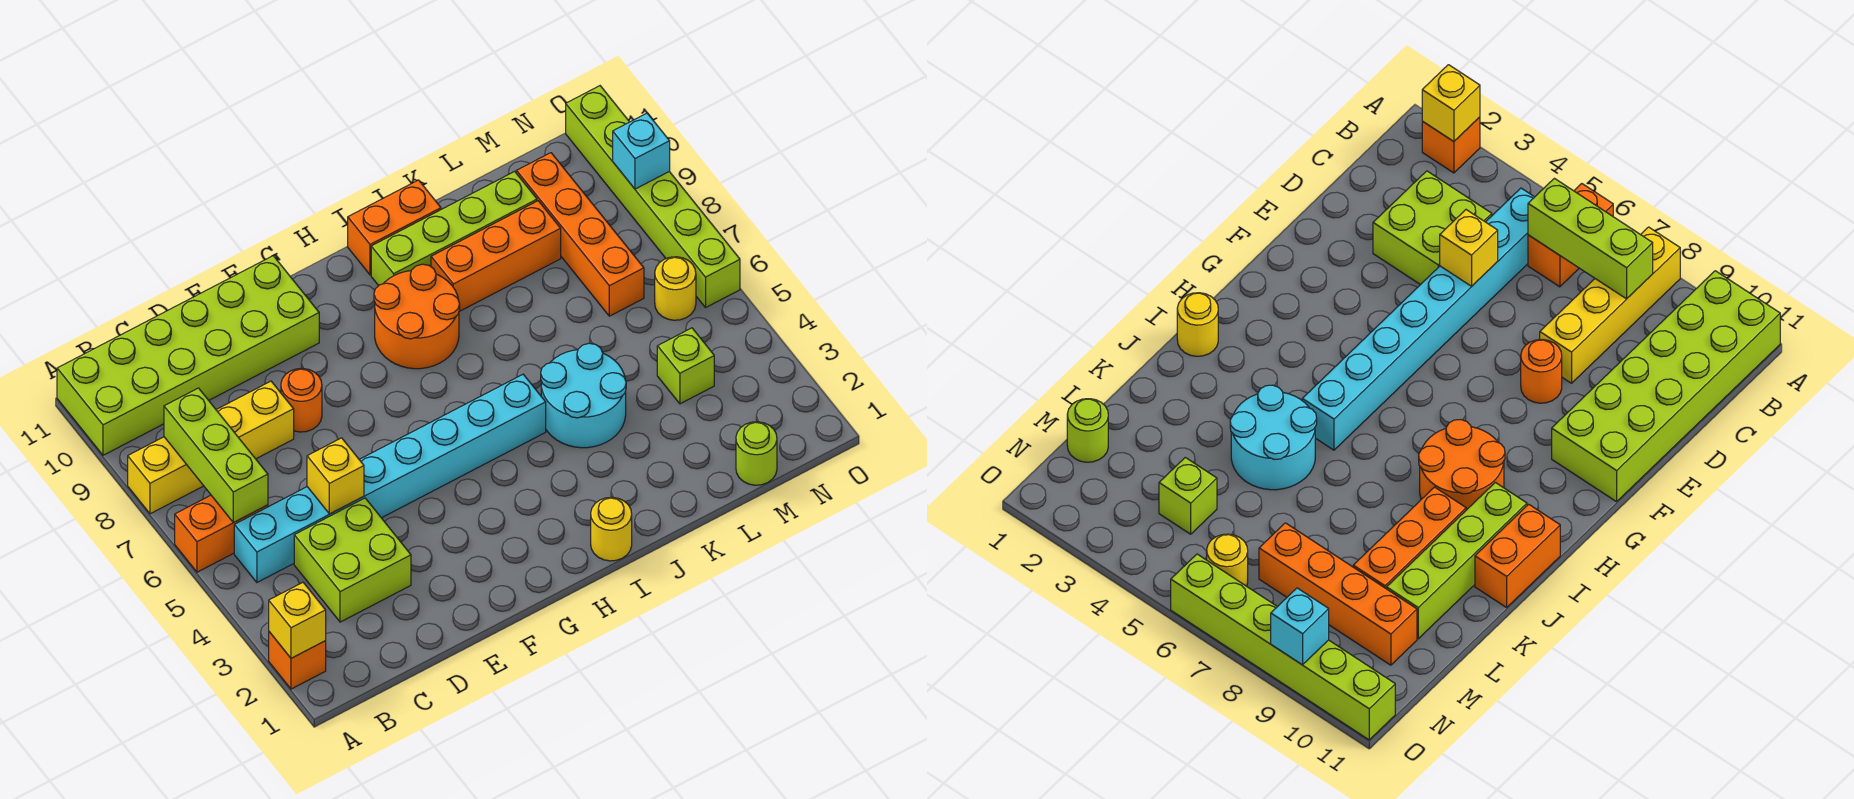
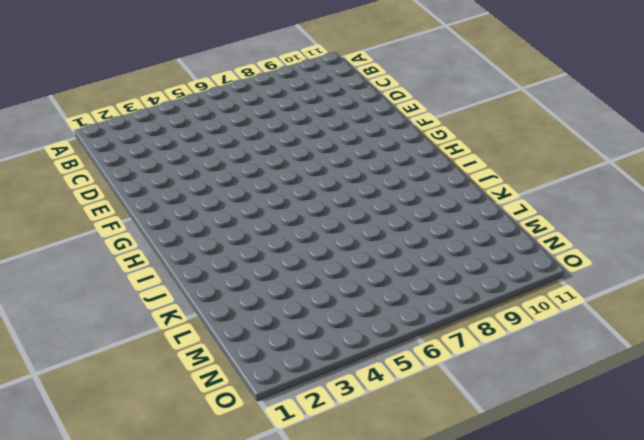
none -> orange brick A2 level 1
none -> orange brick A6:B6 level 1
none -> yellow brick A8:D8 level 1

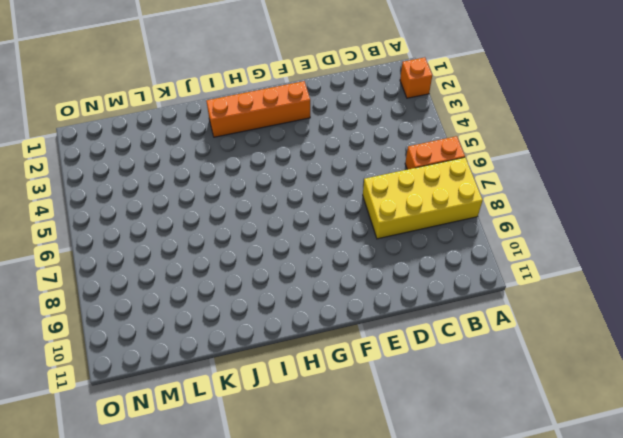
yellow brick A7:D8 level 1 -> yellow brick A8:D8 level 1
orange brick F2:I2 level 1 -> orange brick M7:M10 level 1
none -> lime brick A10:F11 level 1
none -> cyan brick B5:I5 level 1
none -> lime brick C3:D4 level 1

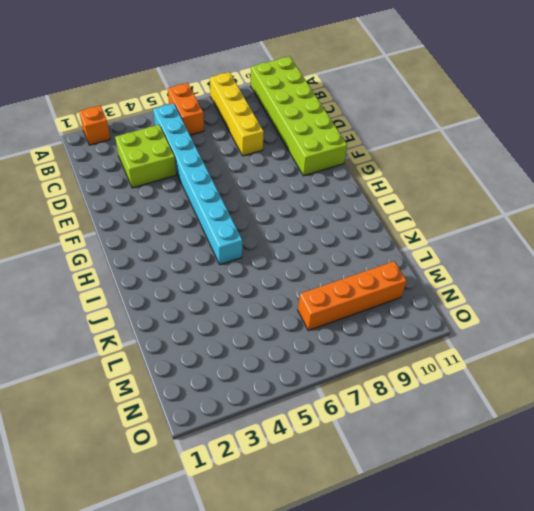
none -> orange round brick E8 level 1
none -> orange round brick H8:I9 level 1
none -> yellow round brick I1 level 1

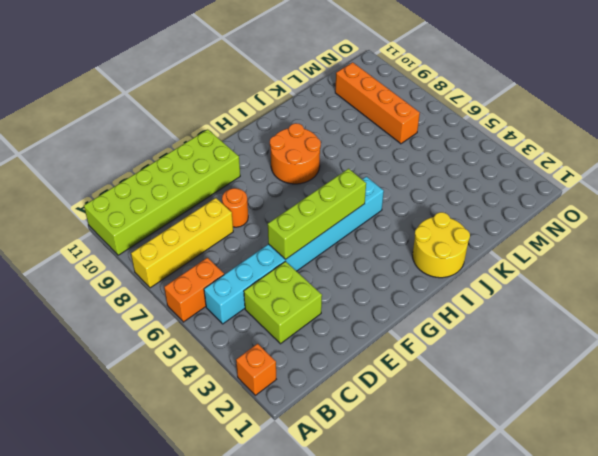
lime brick E5:H5 level 2 -> lime brick I10:L10 level 1
yellow round brick I1:J2 level 1 -> yellow round brick I1 level 1
none -> orange brick I11:J11 level 1
none -> cyan round brick J4:K5 level 1
none -> orange brick J9:L9 level 1

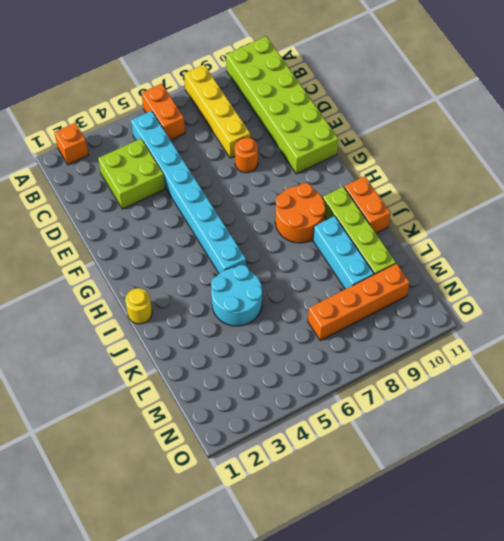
cyan brick J9:L9 level 1 -> orange brick J9:L9 level 1
none -> lime round brick M1 level 1
none -> lime brick M4 level 1
none -> yellow round brick N6 level 1

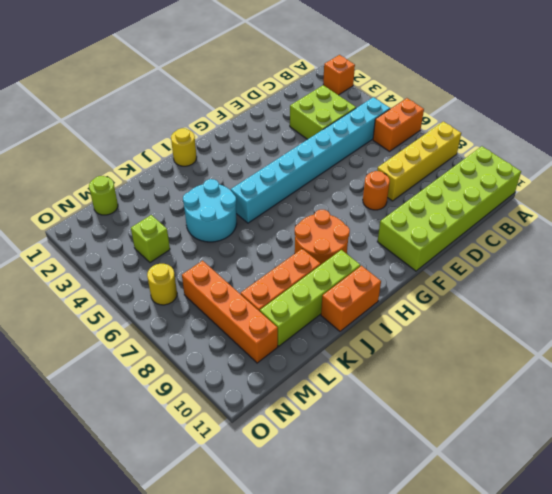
none -> lime brick O6:O11 level 1
none -> yellow brick A2 level 2
none -> lime brick B6:B8 level 2

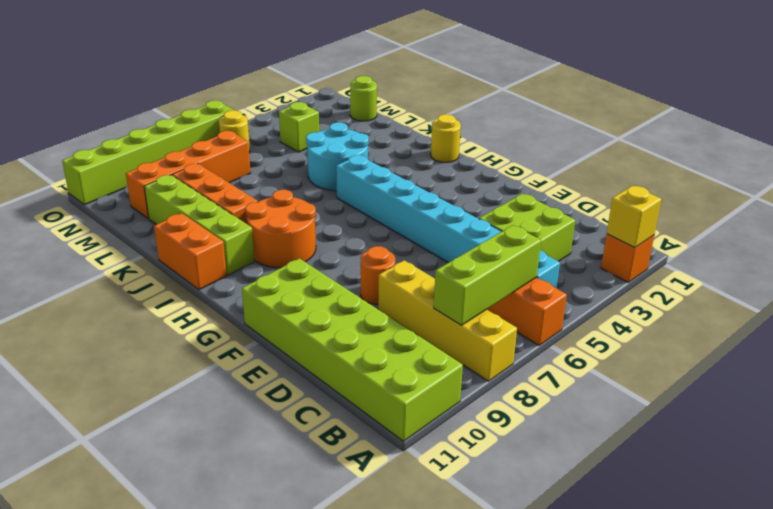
none -> yellow brick D5 level 2
none -> cyan brick O9 level 2

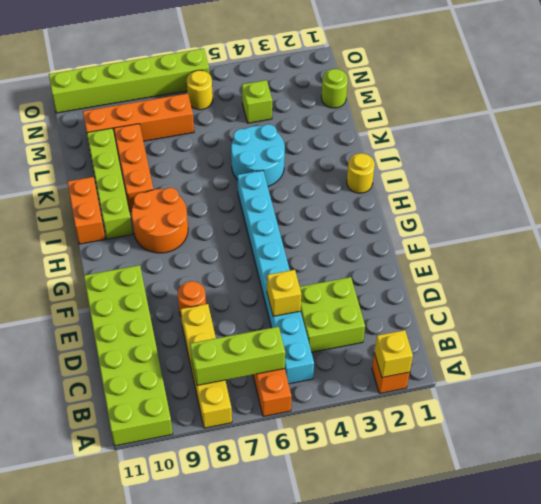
none -> cyan brick O9 level 2

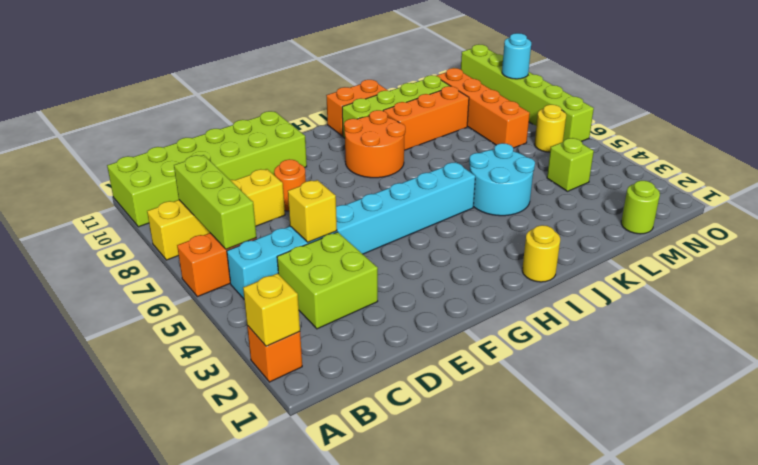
cyan round brick O9 level 2 -> cyan brick O9 level 2

